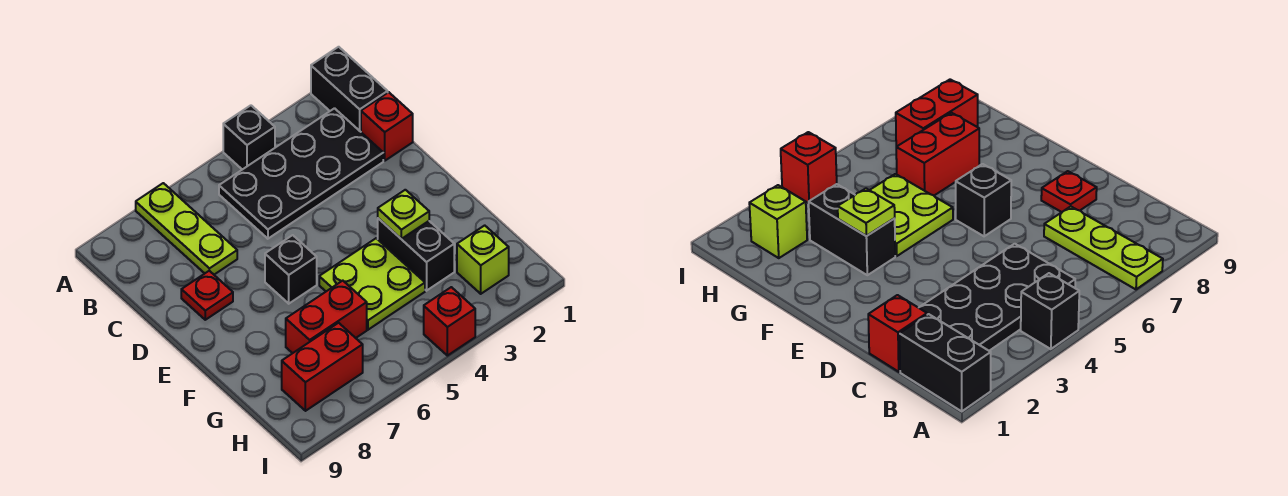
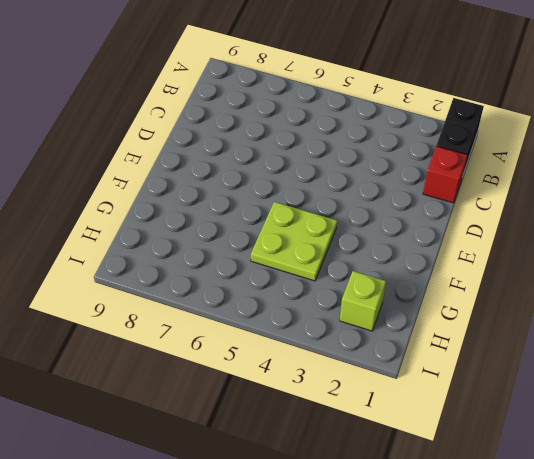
none -> black brick A4 level 1
none -> lime plate A7:C7 level 1
none -> black plate B2:C5 level 1

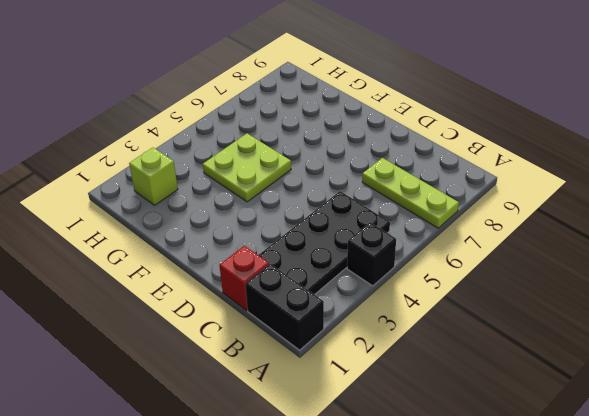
none -> red plate D8 level 1
none -> black brick E6 level 1
none -> black brick F3:G3 level 1

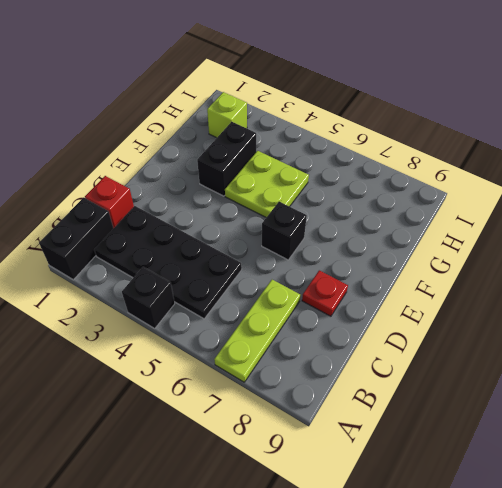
none -> red brick G6:G7 level 1
none -> red brick H7:H8 level 1
none -> red brick I4 level 1

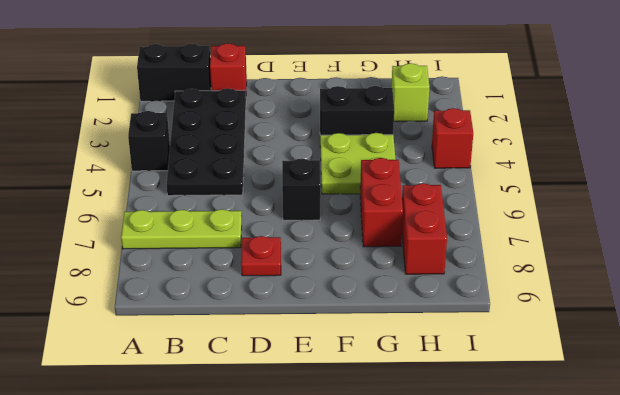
none -> lime plate F3 level 2

